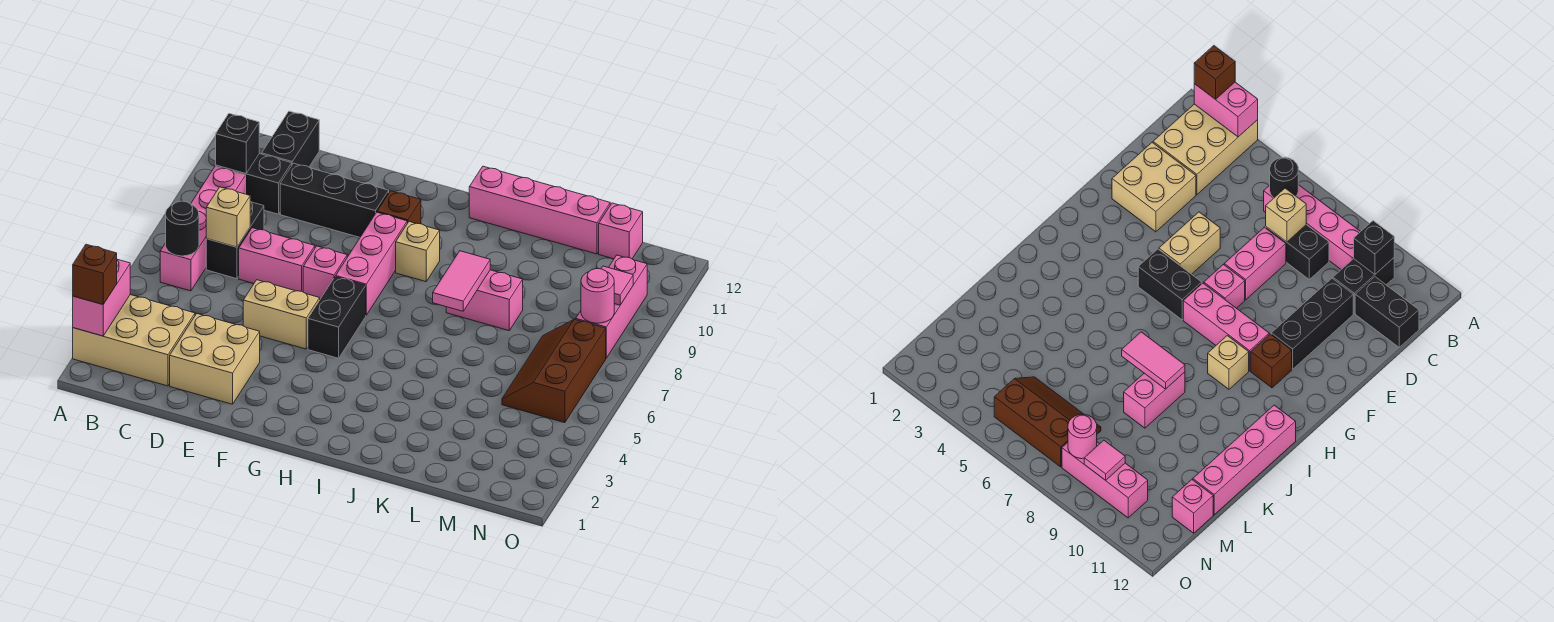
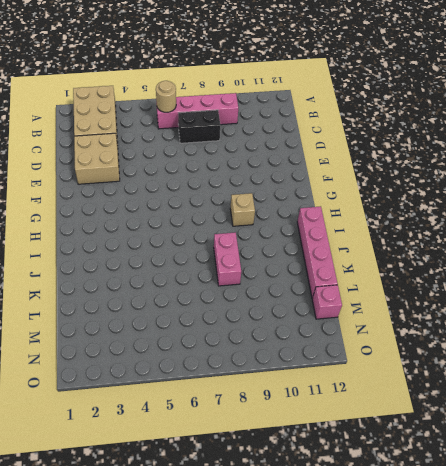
tan round brick B6 level 2 -> black round brick B6 level 2
none -> black brick B10:C10 level 1
none -> black brick C11:C12 level 1
none -> pink brick D7:E7 level 1

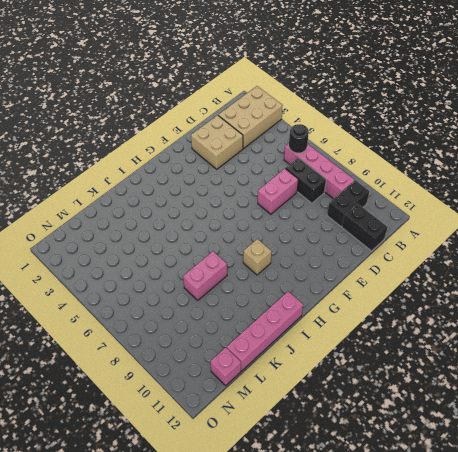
none -> black brick D10:F10 level 1
none -> tan brick E5:F5 level 1
none -> pink brick F7 level 1

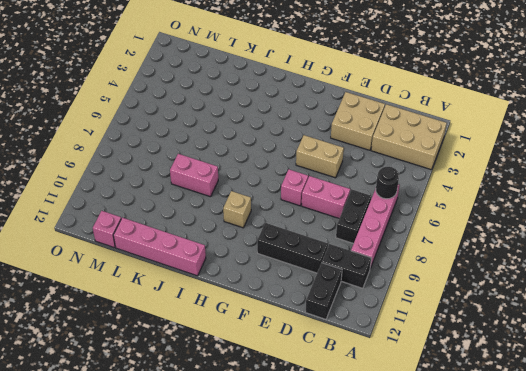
none -> black brick G5:G6 level 1
none -> pink brick G7:G9 level 1
none -> brown brick G10 level 1

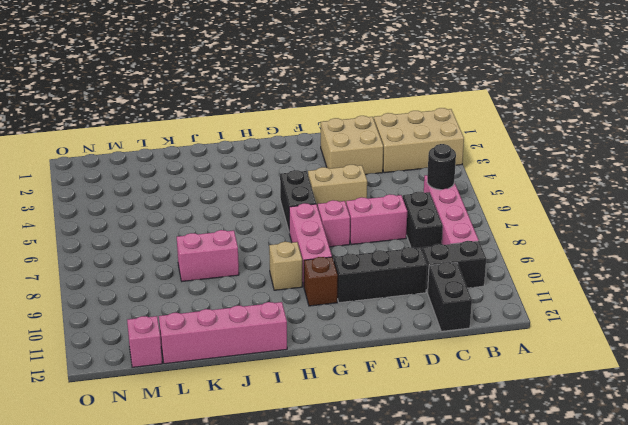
none -> brown slope M5:N7 level 1 top N
none -> pink brick N8:N10 level 1
none -> pink brick A2:A3 level 2

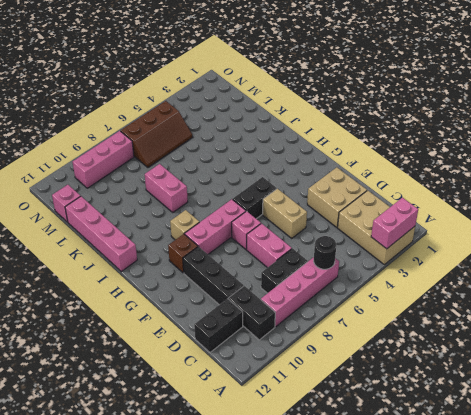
none -> black brick B10 level 2
none -> tan brick C7 level 2
none -> pink tile J7:J8 level 2

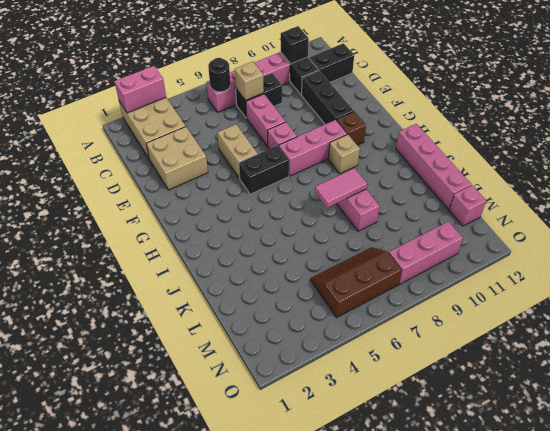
none -> pink round brick N8 level 2
none -> pink tile N9 level 2
none -> brown brick A2 level 3

